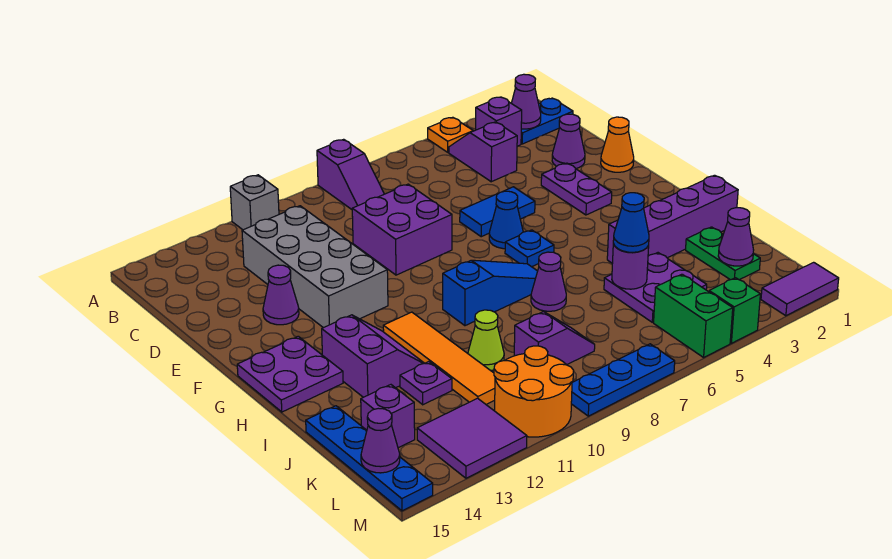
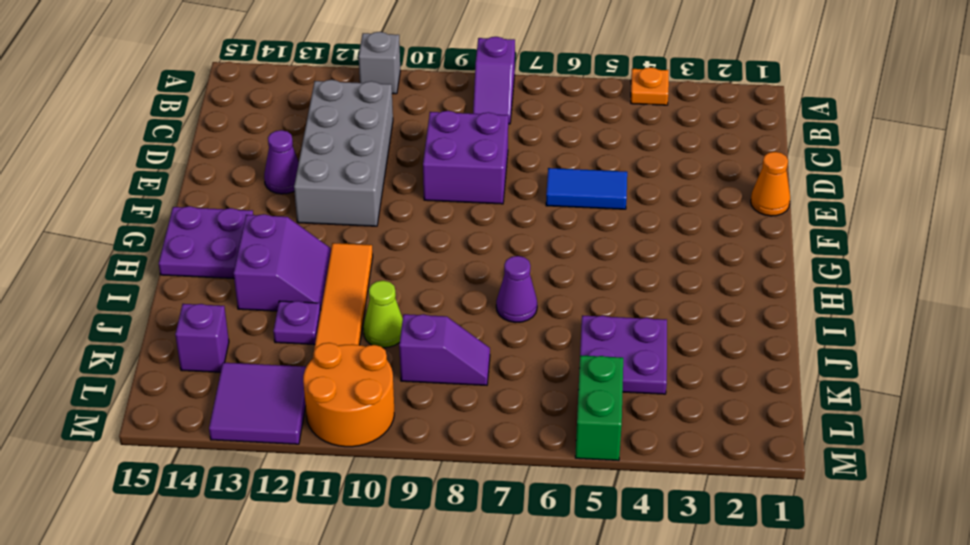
none -> blue plate B1:B2 level 1
none -> purple brick B3 level 1
none -> purple slope B4:C4 level 1 top C
none -> purple cone D2 level 1

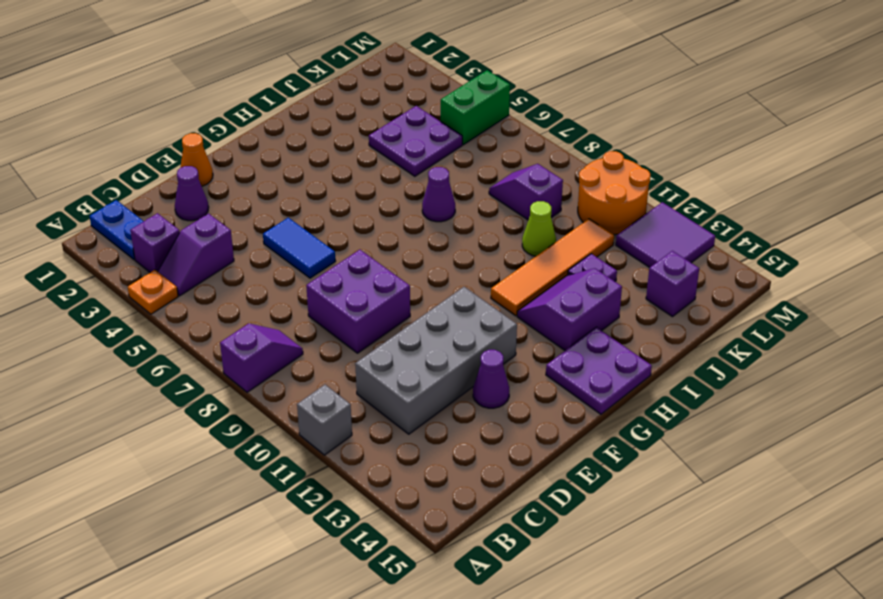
none -> purple plate E3:F3 level 1
none -> blue cone F6 level 1
none -> blue plate G6 level 1
none -> blue slope H7:H9 level 1 top 9

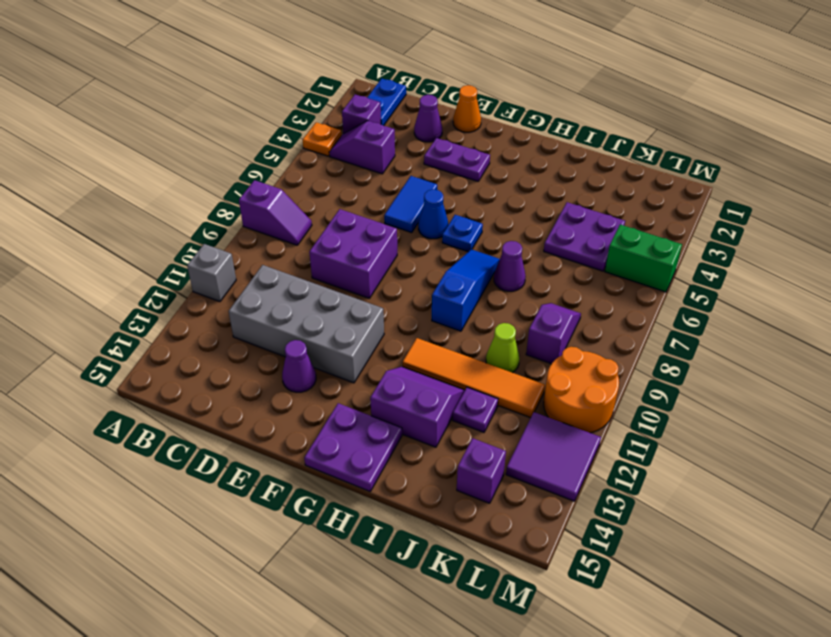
none -> purple brick I1:I4 level 1
none -> green plate J2:K2 level 1
none -> blue plate J15:M15 level 1
none -> purple tile M1:M2 level 1

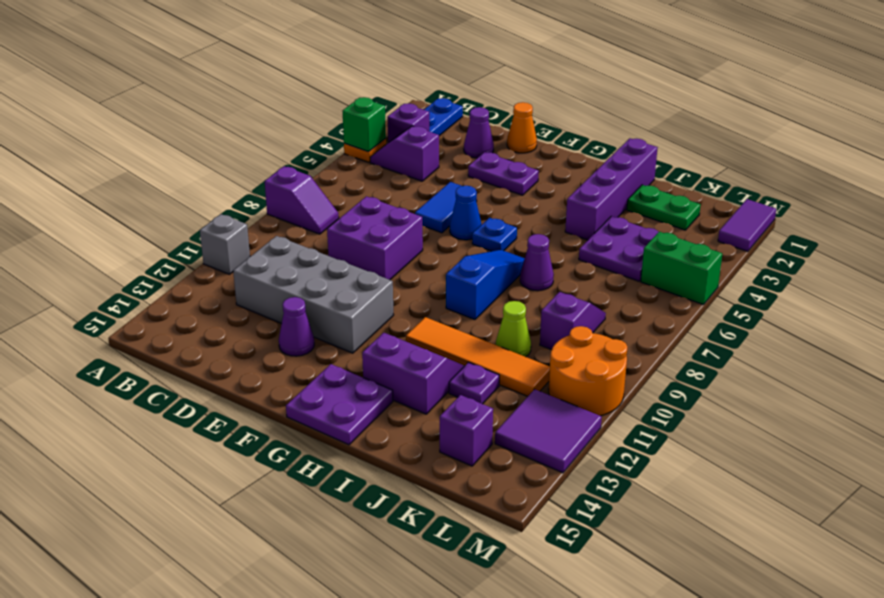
green brick A4 level 2 -> green brick M4 level 1
none -> blue plate J15:M15 level 1
none -> blue plate M7:M9 level 1
none -> purple cone B2 level 2
none -> purple round brick J5 level 2

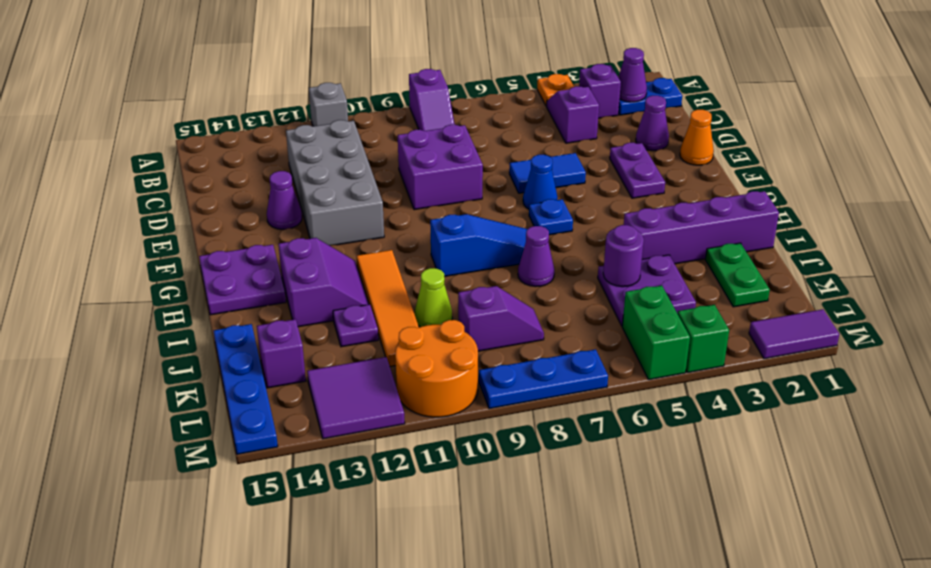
none -> purple cone K2 level 2
none -> purple cone L15 level 2
none -> blue cone J5 level 3

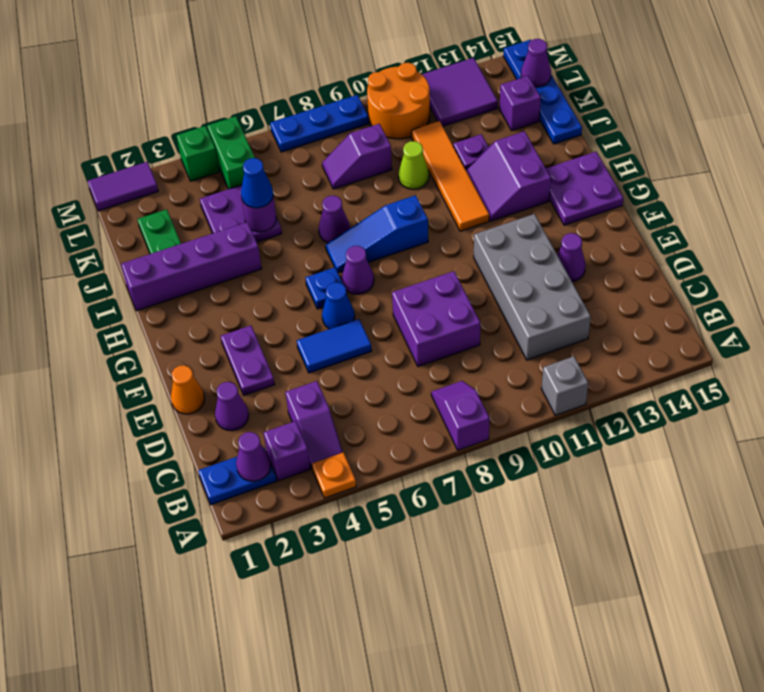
purple cone G7 level 1 -> purple cone K2 level 2

